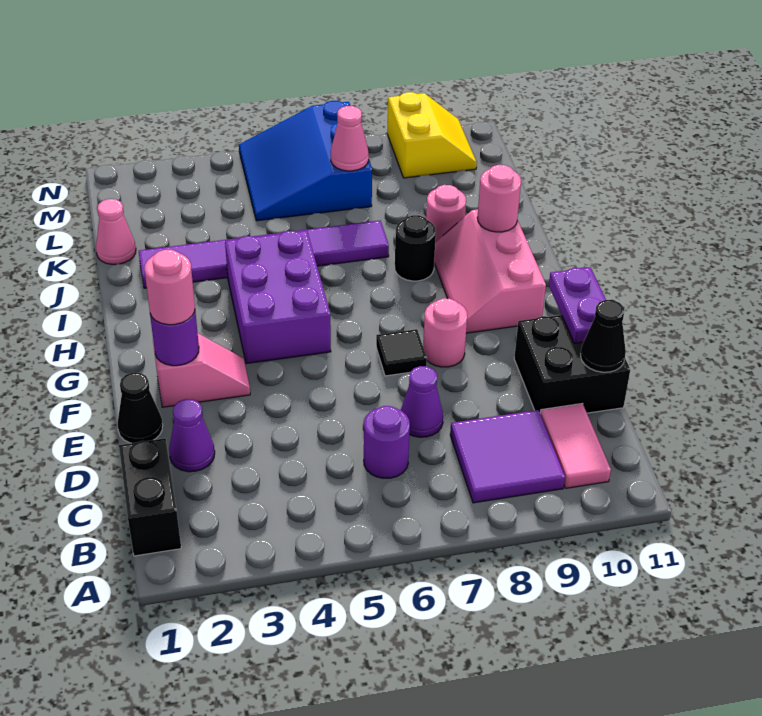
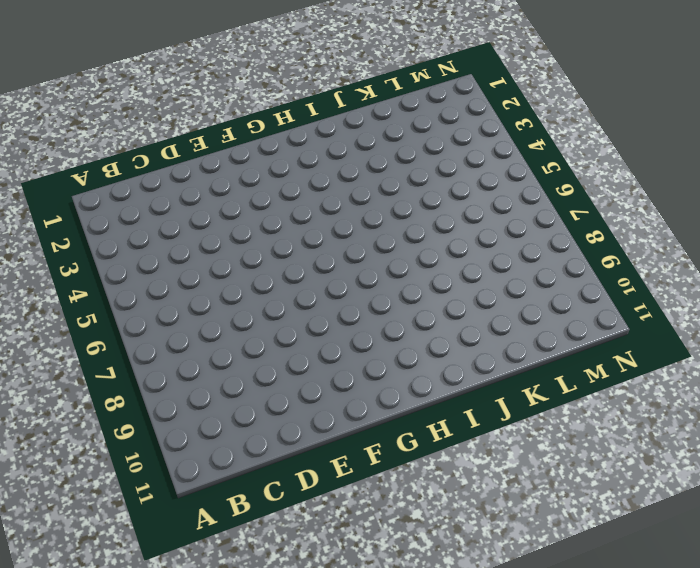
none -> black brick B1:C1 level 1
none -> purple tile B8:C9 level 1
none -> pink tile B10:C10 level 1

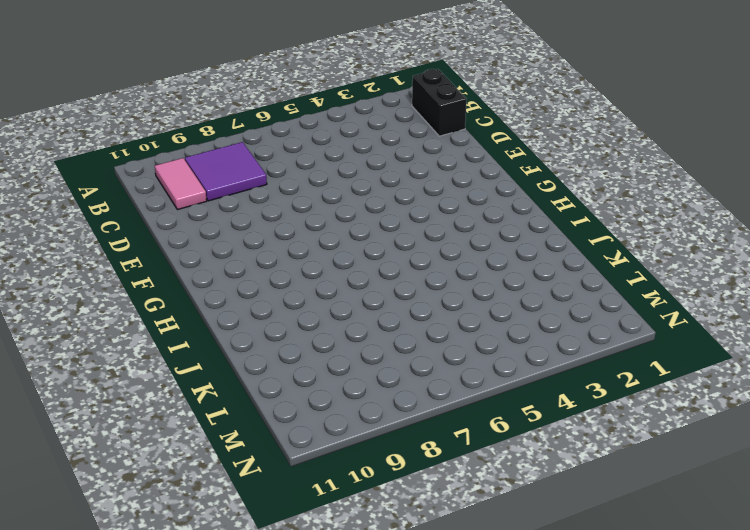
none -> purple round brick C6 level 1
none -> purple cone D2 level 1
none -> purple cone D7 level 1

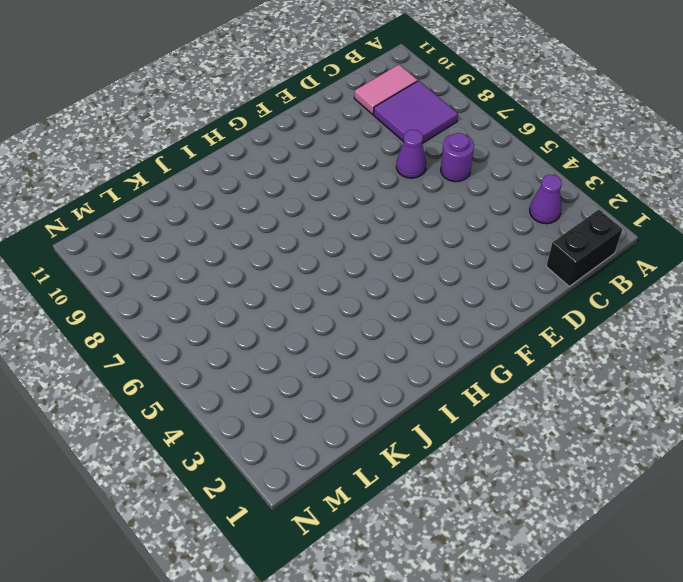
purple cone B3 level 1 -> purple cone D2 level 1
none -> black brick D10:E11 level 1
none -> black cone E1 level 1
none -> pink slope F2:F3 level 1 top 2

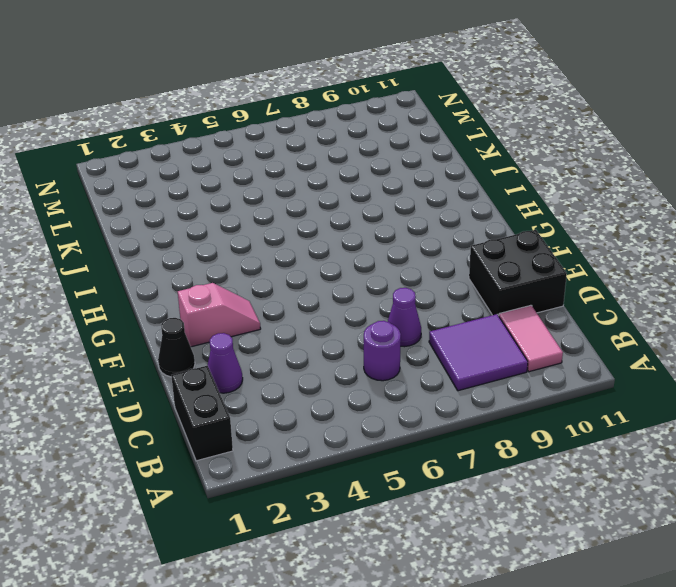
none -> black tile F7 level 1
none -> pink round brick F8 level 1
none -> purple brick G4:I5 level 1

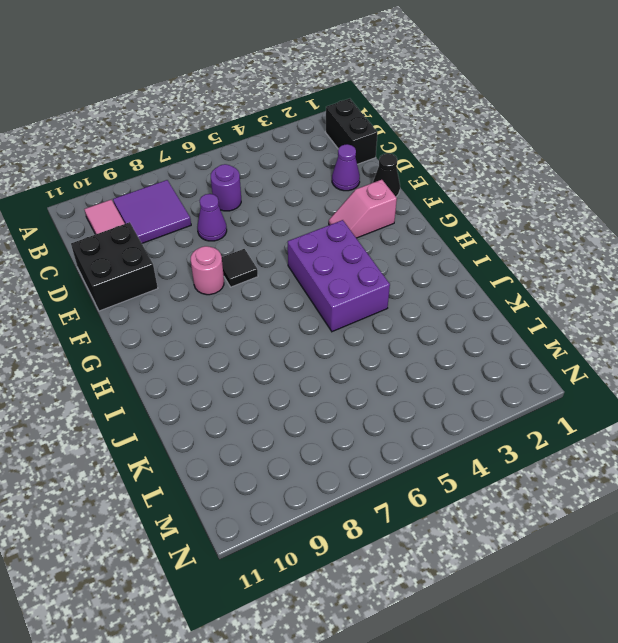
none -> pink slope G9:I10 level 1 top 10
none -> black round brick I8 level 1
none -> purple tile J2:J7 level 1

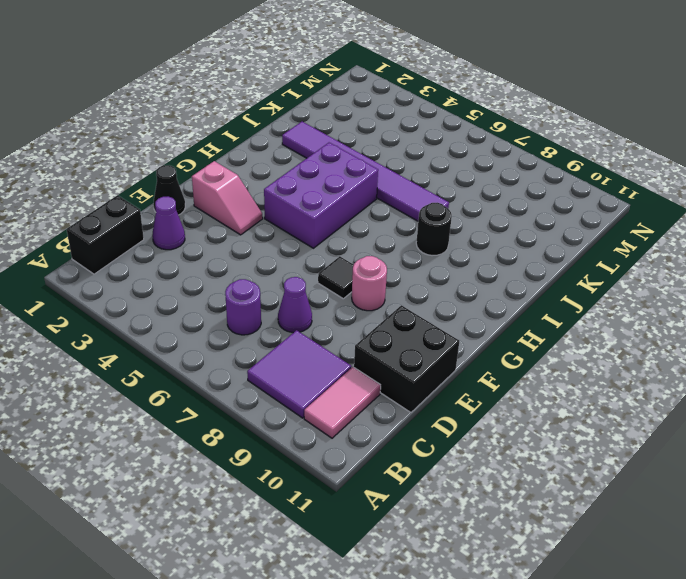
none -> pink slope G9:I10 level 1 top 10
none -> pink round brick J9 level 1
none -> pink cone K1 level 1

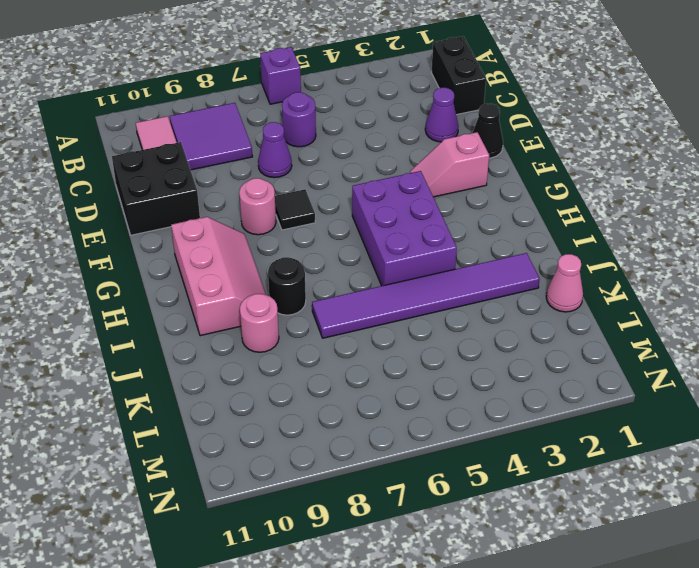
purple brick A6 level 1 -> none
none -> blue slope L5:N7 level 1 top 7
none -> yellow slope M9:N10 level 1 top 9
none -> black cone D11 level 2

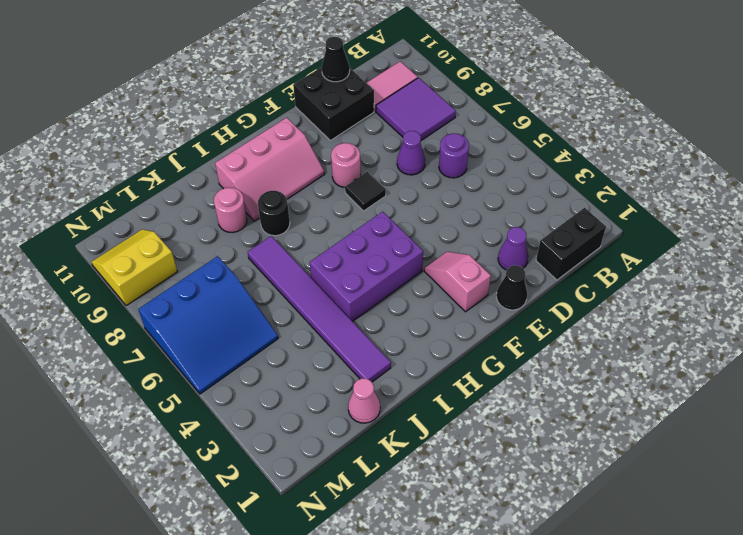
none -> purple plate E11:F11 level 2
none -> purple round brick F2 level 2
none -> pink round brick I10 level 2

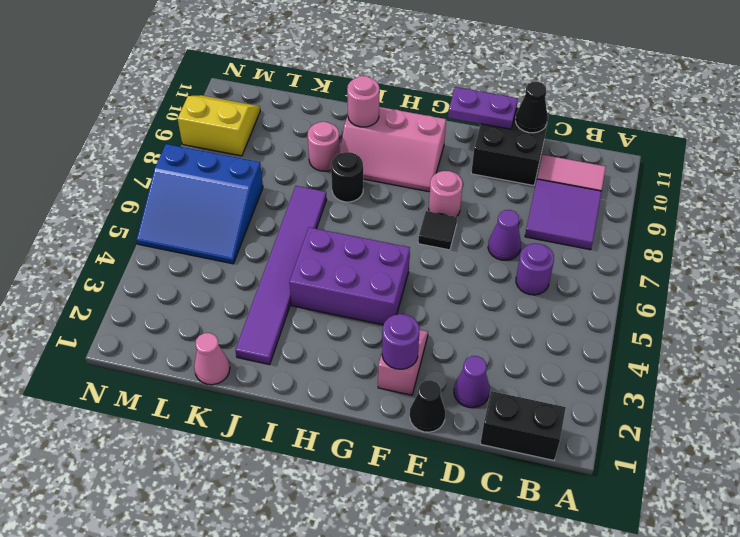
none -> pink cone L7 level 2
none -> pink round brick F2 level 3

